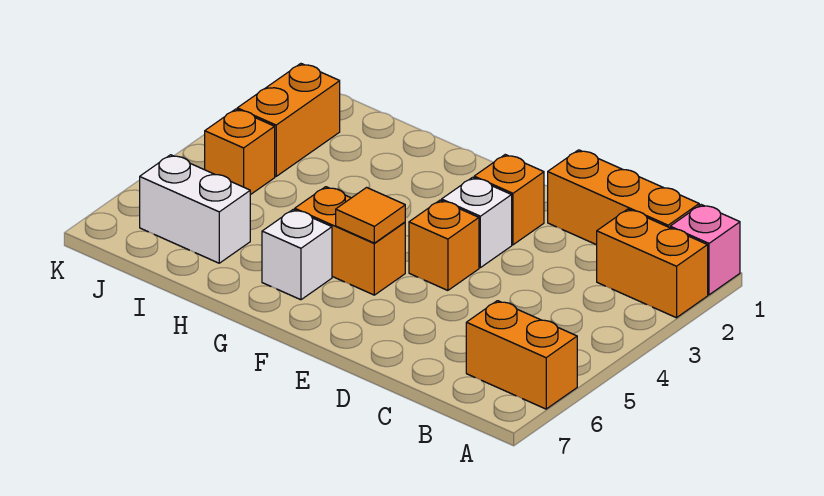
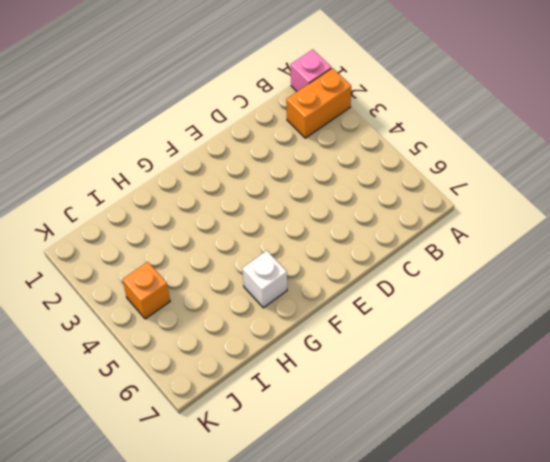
none -> orange brick A6:B6 level 1
none -> orange brick B1:D1 level 1
none -> orange brick E2 level 1

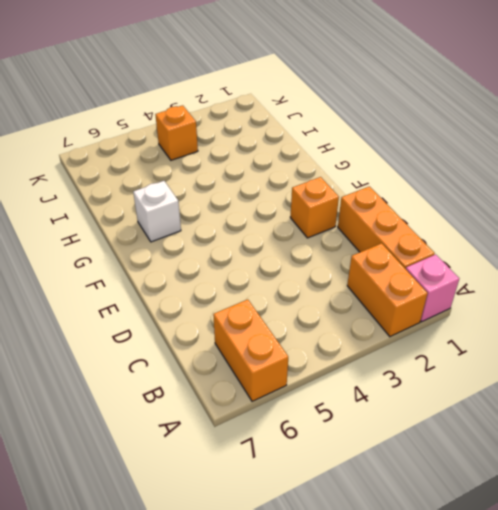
none -> white brick E3 level 1
none -> orange brick E4 level 1
none -> orange brick F5:G5 level 1

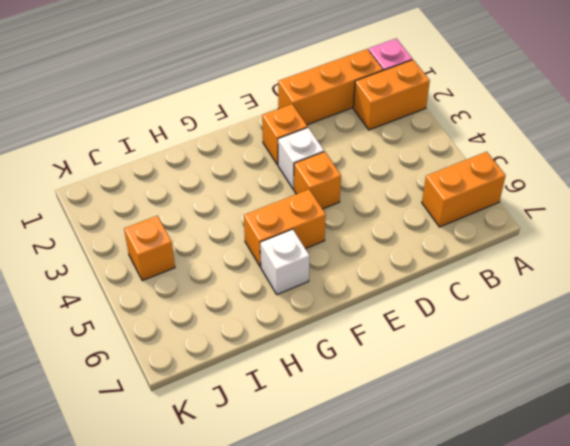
none -> white brick I6:J6 level 1
none -> orange brick J2:J3 level 1
none -> orange tile F5 level 2

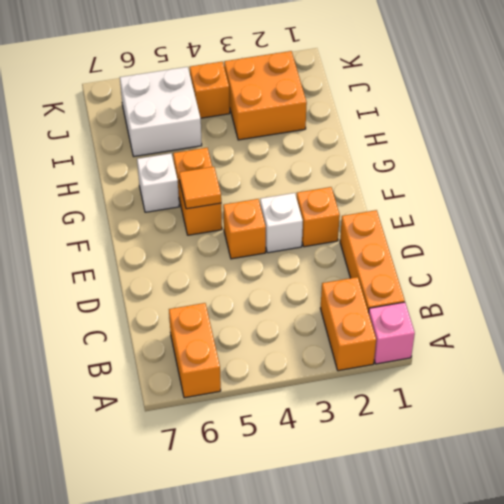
orange brick I2:J3 level 1 -> orange brick J2:J3 level 1
white brick I5:J6 level 1 -> white brick I6:J6 level 1

